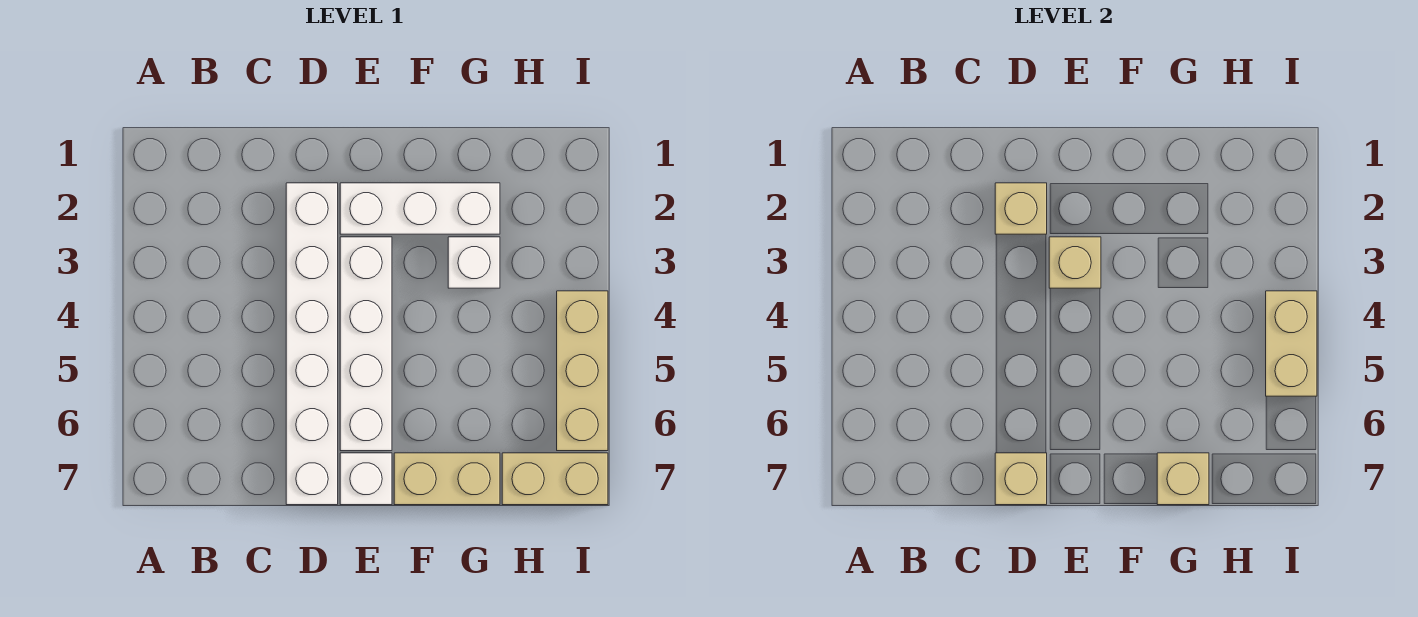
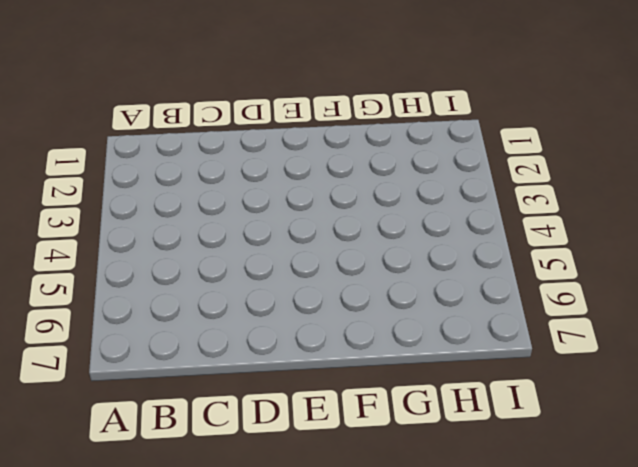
none -> white brick D2:D7 level 1
none -> white brick E2:G2 level 1
none -> white brick E3:E6 level 1

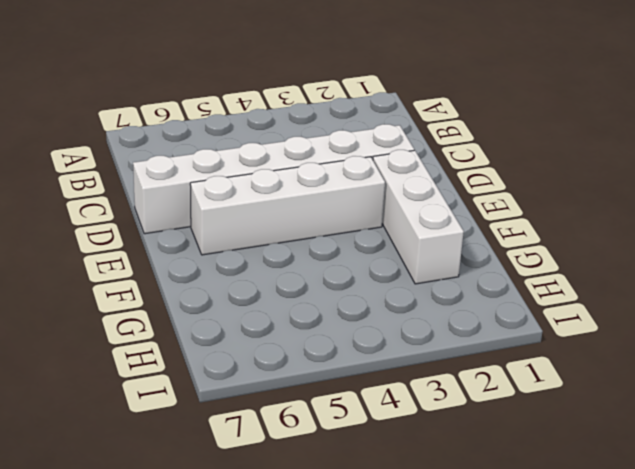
none -> white brick E7 level 1
none -> tan brick F7:G7 level 1
none -> white brick G3 level 1

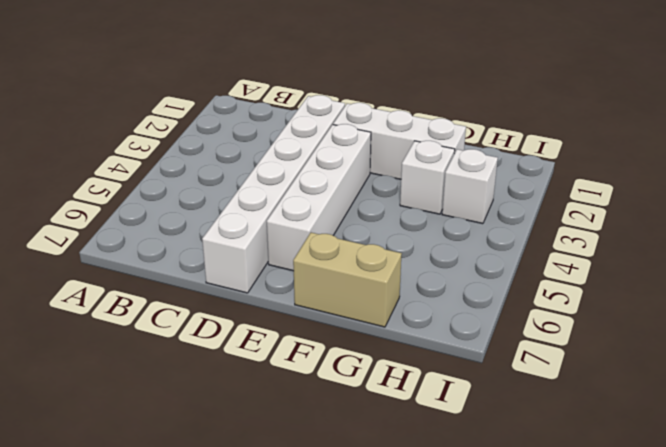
white brick H3 level 1 -> white brick E7 level 1
none -> tan brick H7:I7 level 1
none -> tan brick I4:I6 level 1
none -> tan brick D2 level 2

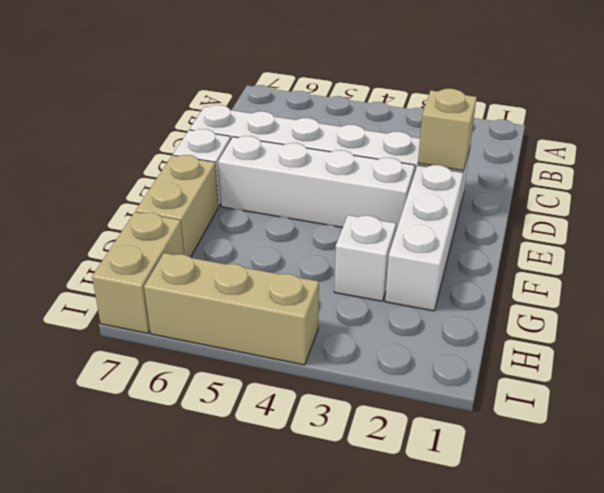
none -> tan brick D7 level 2
none -> tan brick E3 level 2
none -> tan brick G7 level 2

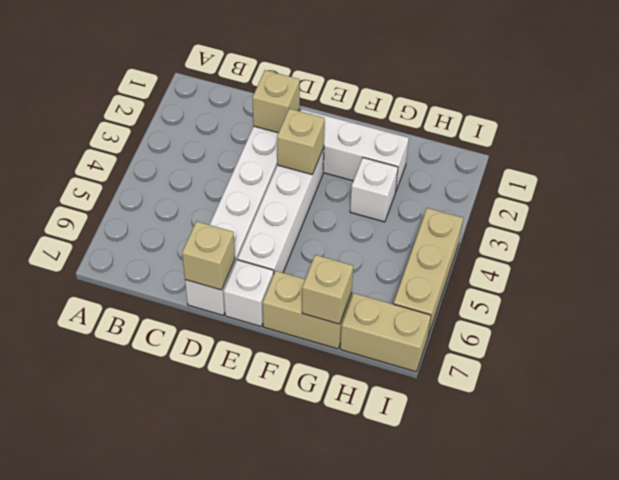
none -> tan brick I4:I5 level 2

